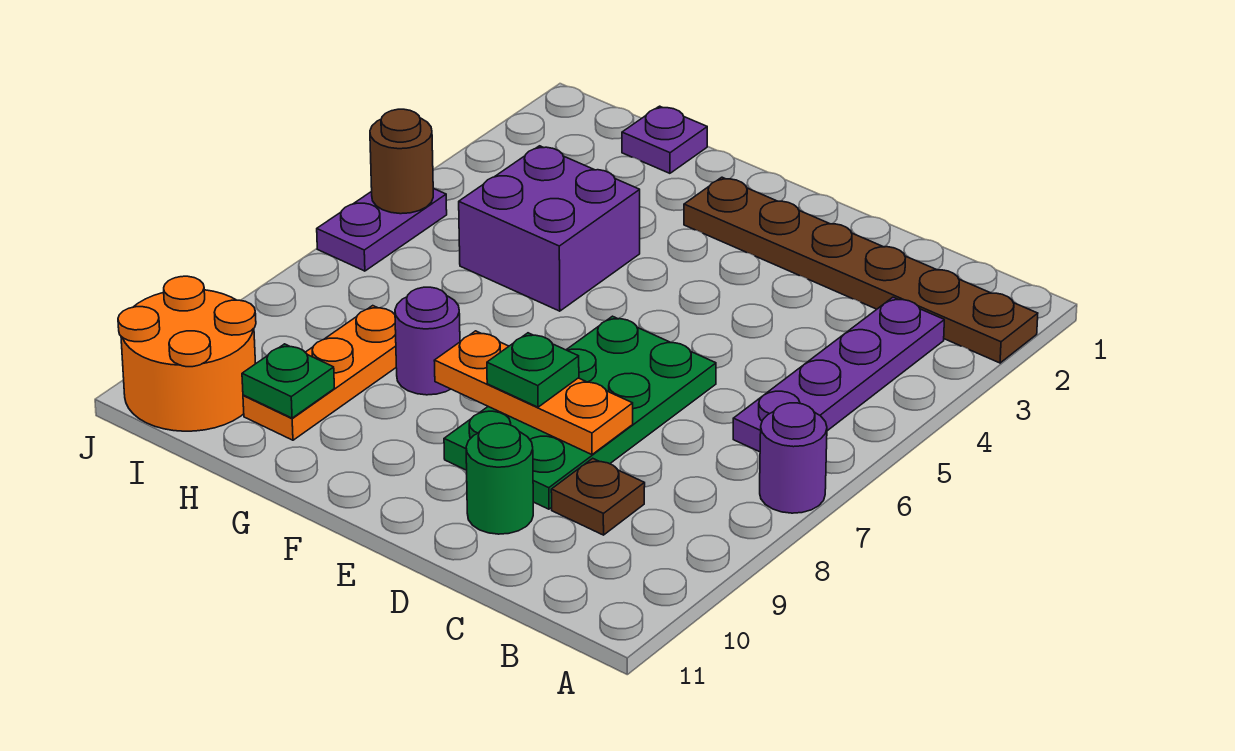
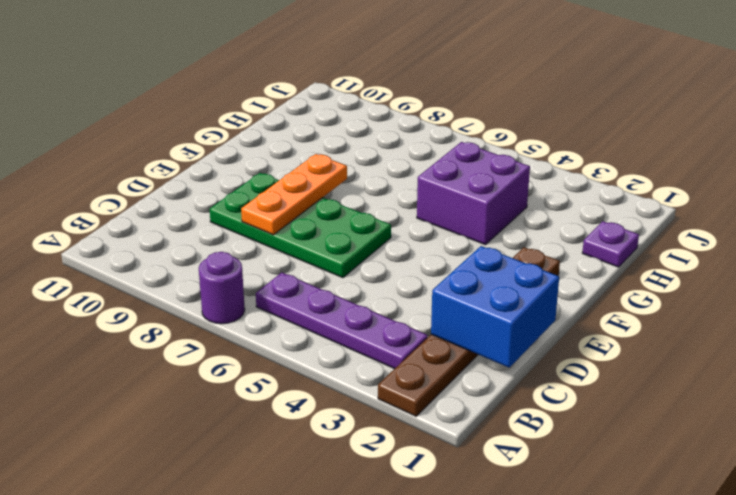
blue brick C1:D2 level 2 -> none
none -> brown plate C9 level 1
none -> green round brick D10 level 1
none -> purple round brick G8 level 1

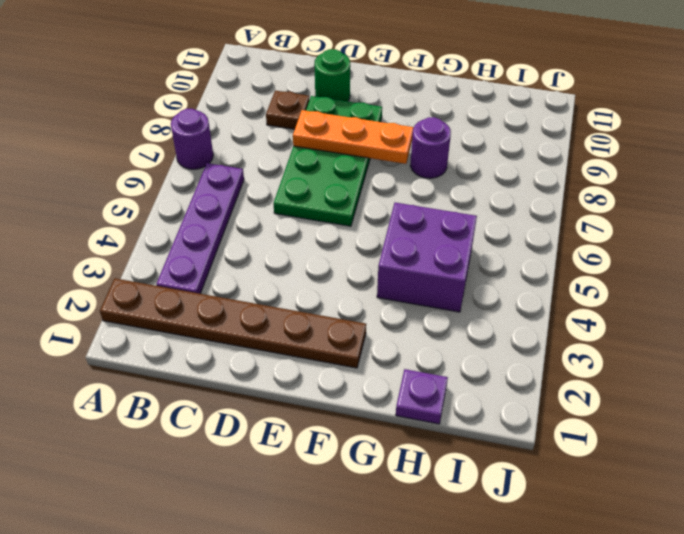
none -> orange plate H8:H10 level 1
none -> orange round brick I10:J11 level 1
none -> purple plate J5:J6 level 1

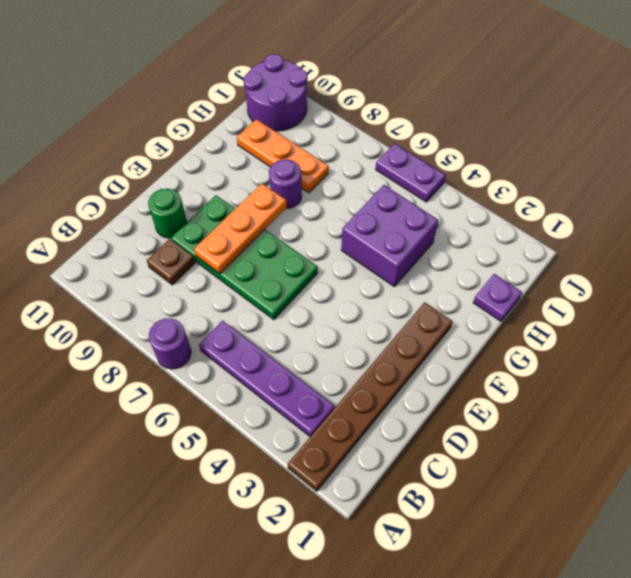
purple round brick I10:J11 level 1 -> orange round brick I10:J11 level 1
none -> green plate H10 level 2
none -> brown round brick J5 level 2
none -> green plate E8 level 3

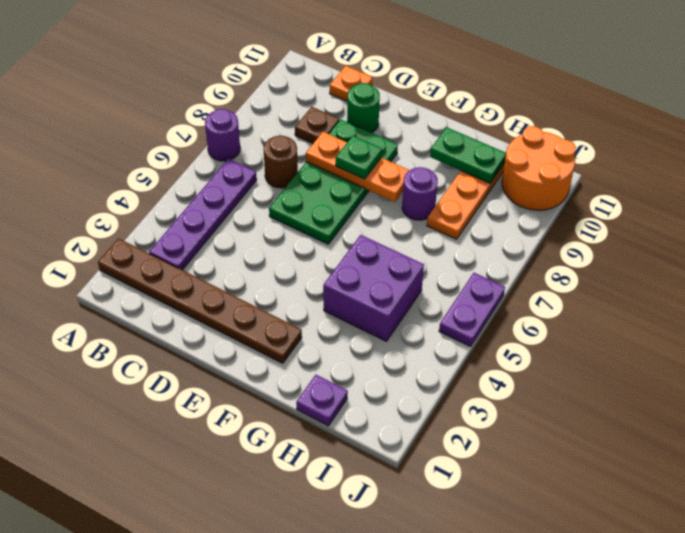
brown round brick C7 level 1 -> brown round brick J5 level 2
orange plate C11 level 1 -> none
green plate G10:H10 level 2 -> green plate H10 level 2

